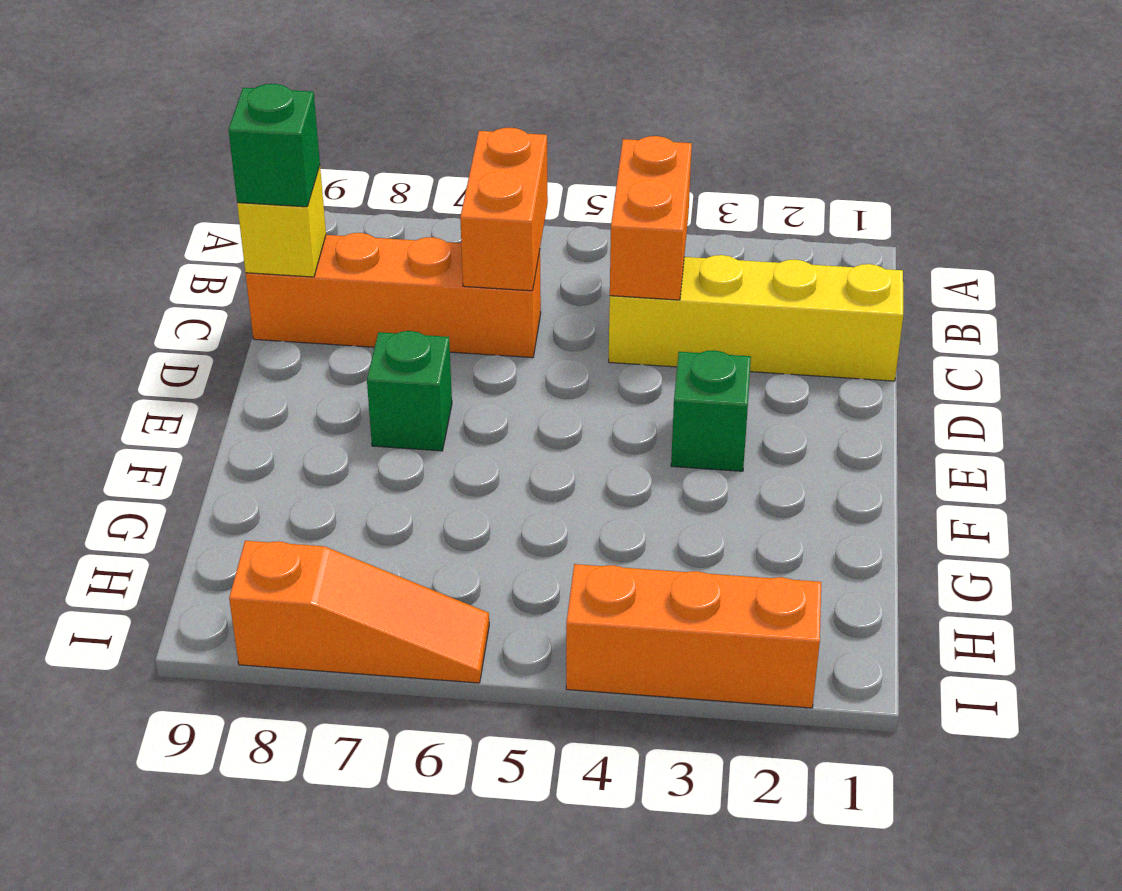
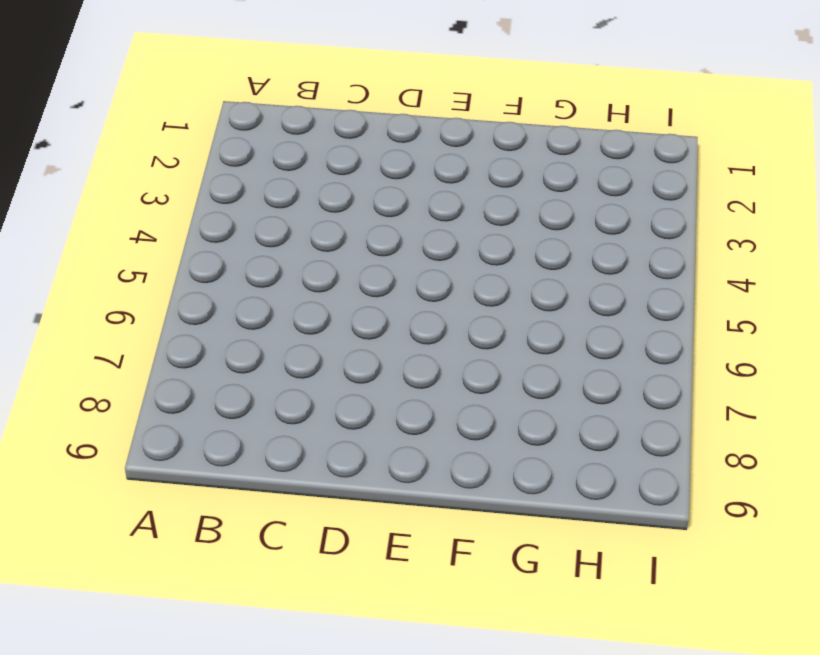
none -> yellow brick C1:C4 level 1
none -> orange brick C6:C9 level 1

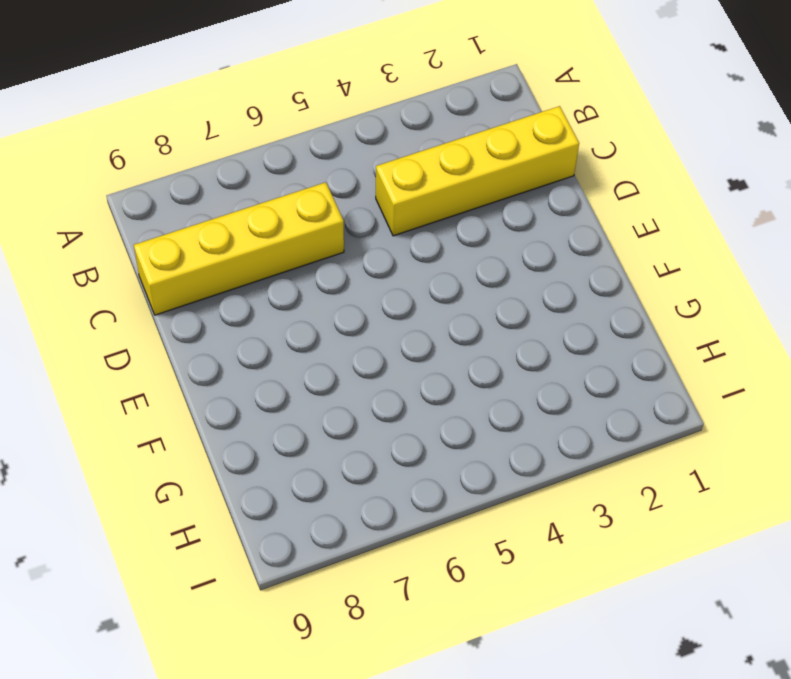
yellow brick C6:C9 level 1 -> orange brick C6:C9 level 1
none -> green brick E3 level 1
none -> green brick E7 level 1

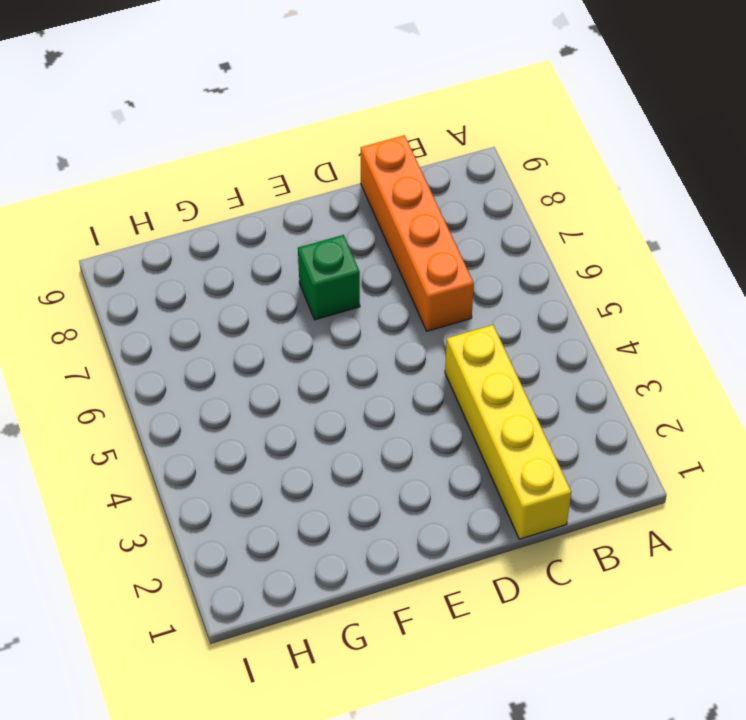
none -> green brick E3 level 1
none -> orange brick I2:I4 level 1

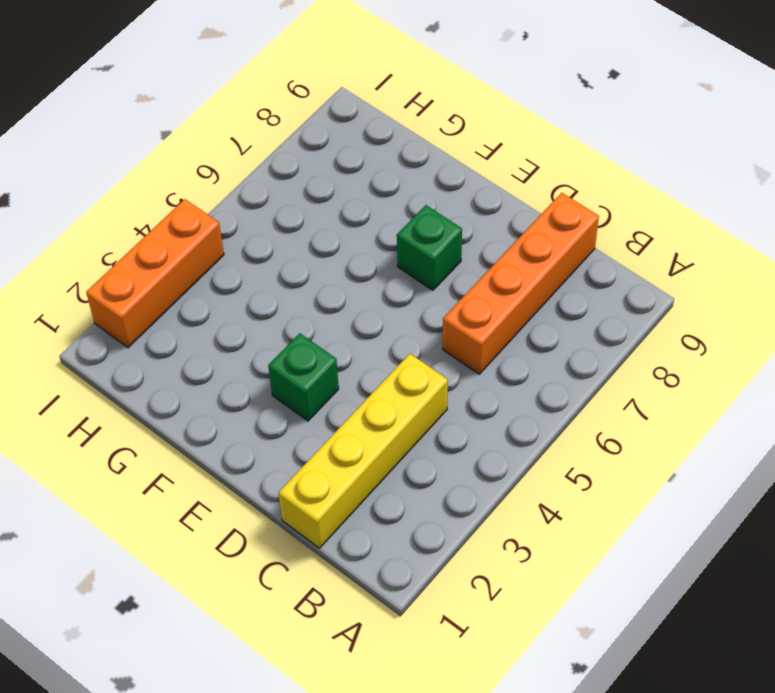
none -> orange slope I6:I8 level 1 top 8
none -> orange brick B4:C4 level 2

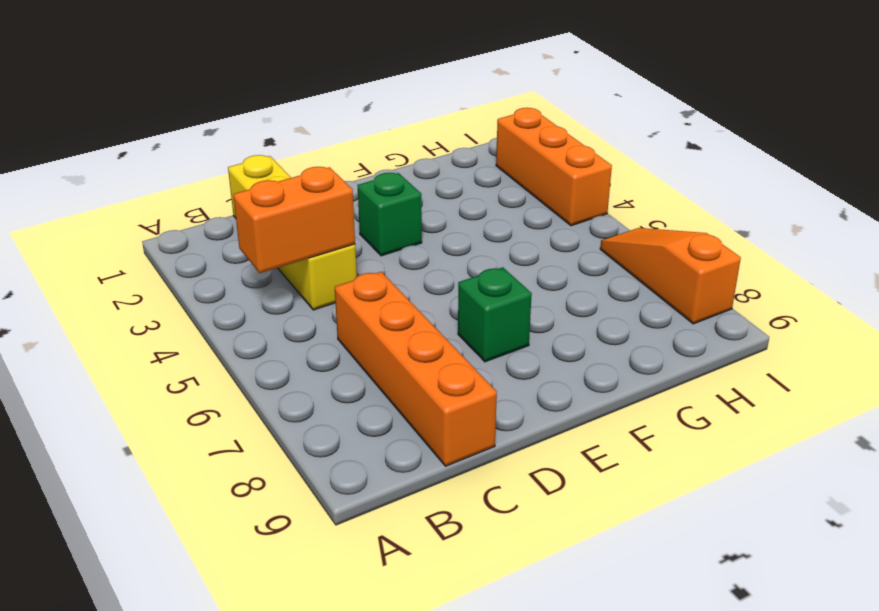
none -> orange brick B6:C6 level 2
none -> yellow brick C9 level 2

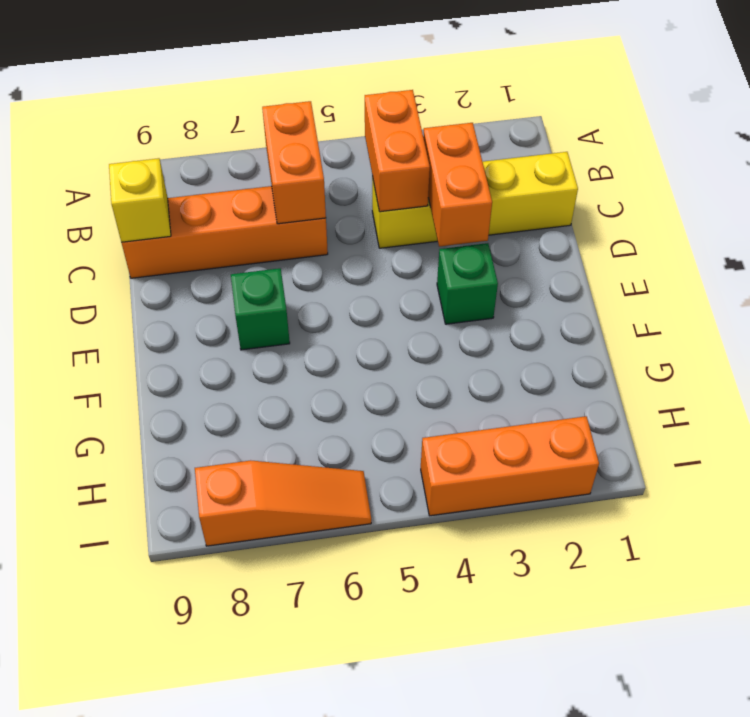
orange brick C3:D3 level 2 -> none
none -> green brick C9 level 3

